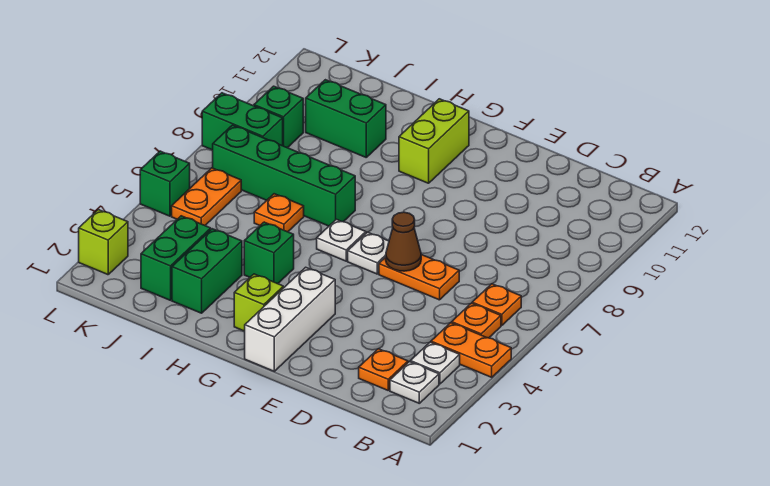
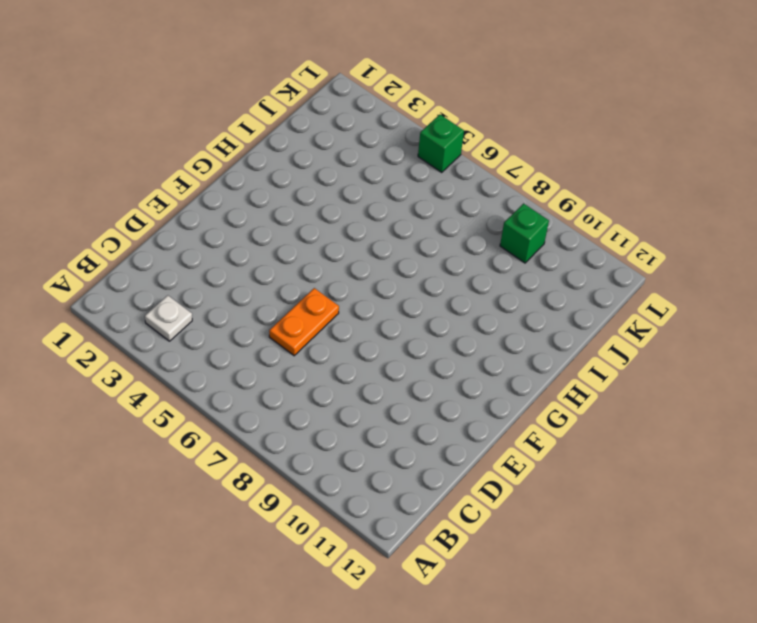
none -> orange plate A4:B4 level 1
none -> white plate B2 level 1
none -> orange plate B5 level 1

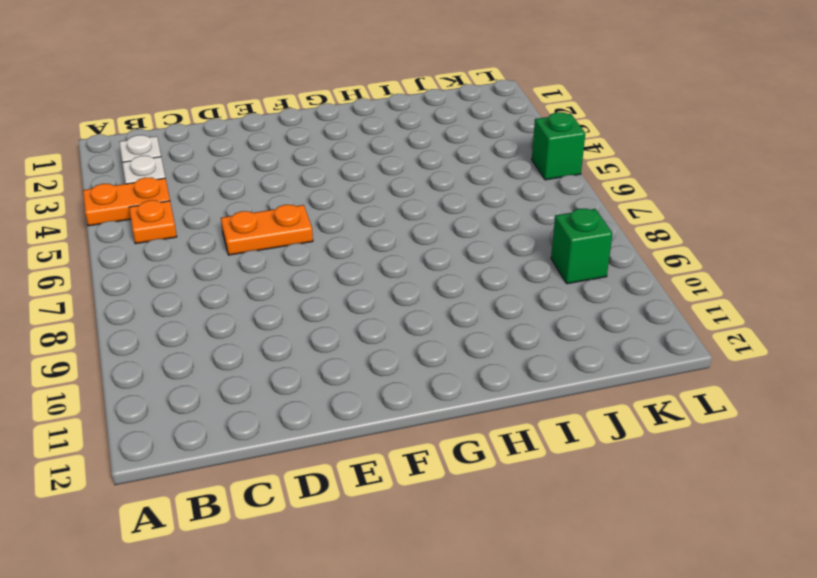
none -> orange plate B6 level 1
none -> orange plate C2 level 1
none -> white brick F1:F3 level 1

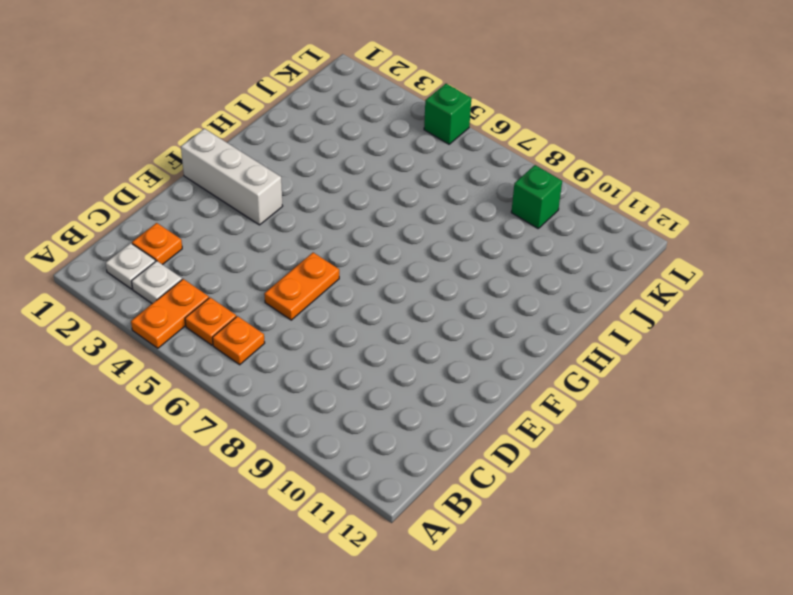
none -> white plate F6 level 1
none -> lime brick G2 level 1
none -> white plate G6 level 1

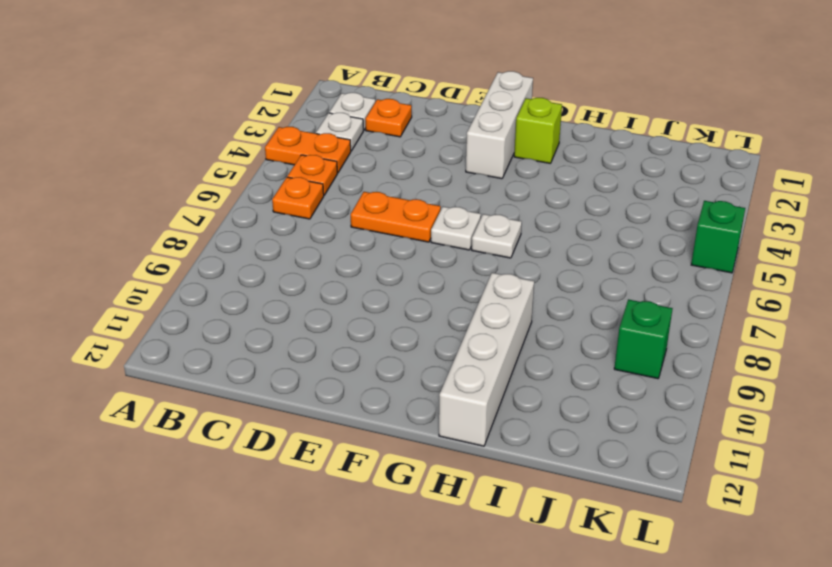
white brick H9:H12 level 1 -> none
none -> lime brick G10:G11 level 1
none -> green brick H4 level 1
none -> green brick H7:K7 level 1

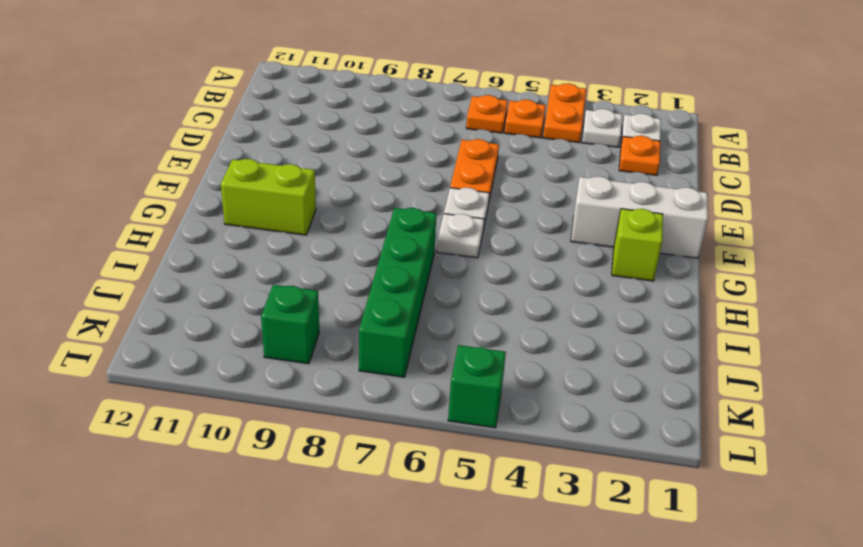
none -> green brick H4 level 1
none -> green brick I2:I3 level 1
none -> orange plate I6 level 1

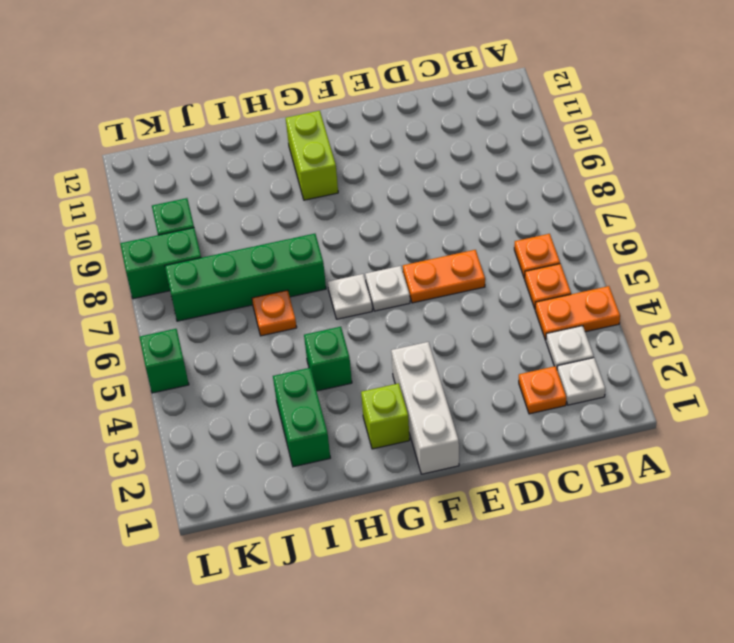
none -> green brick I10:J10 level 1
none -> green brick J2:J3 level 1
none -> orange plate K5:K6 level 1

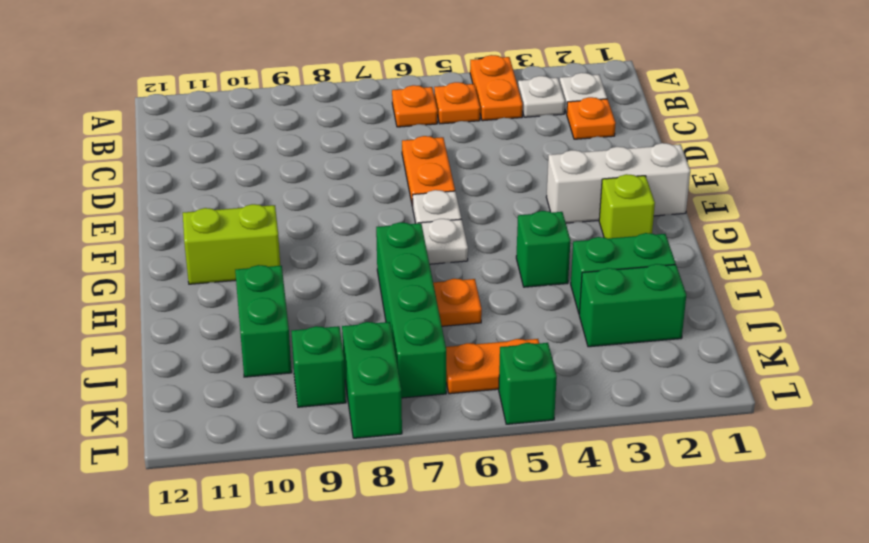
none -> lime brick L2 level 1
none -> brown cone E6 level 2

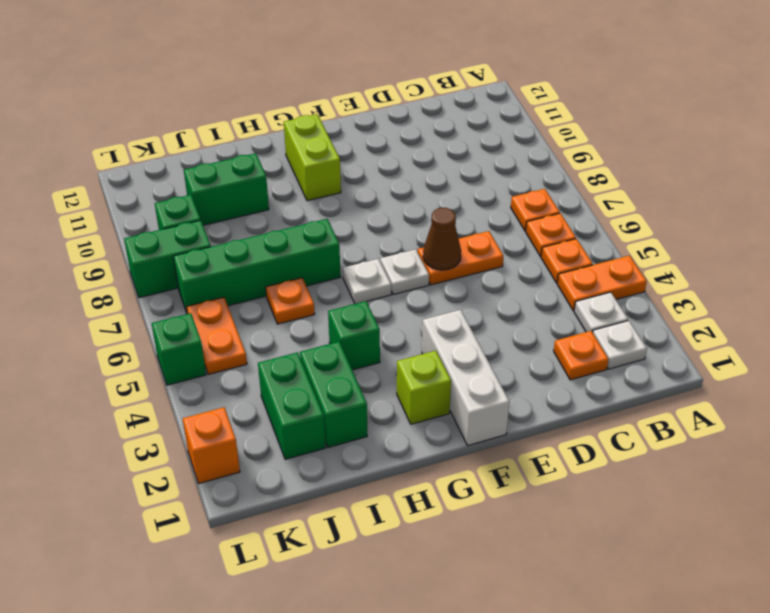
orange plate B7 level 1 -> none
orange brick L2 level 1 -> lime brick L2 level 1

